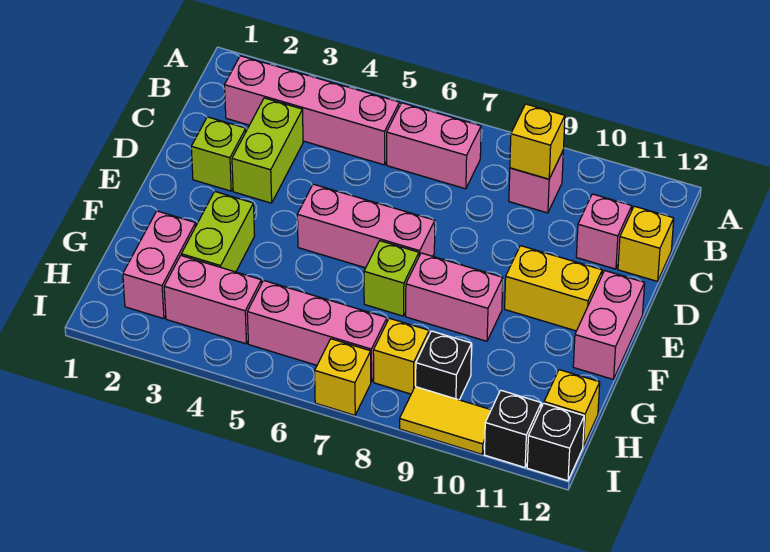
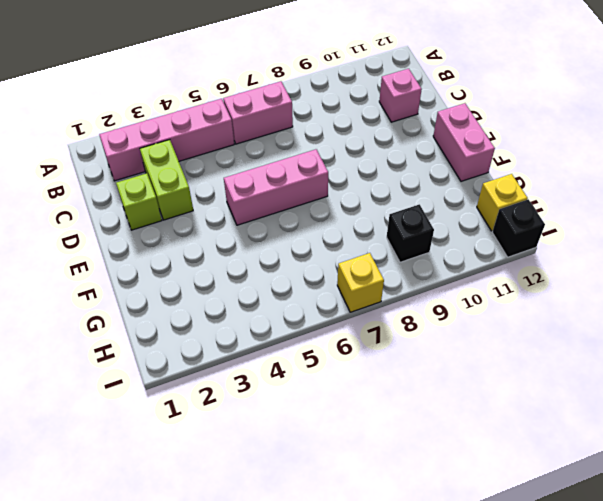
none -> pink brick B9 level 1
none -> yellow brick C12 level 1
none -> yellow brick E10:E11 level 1

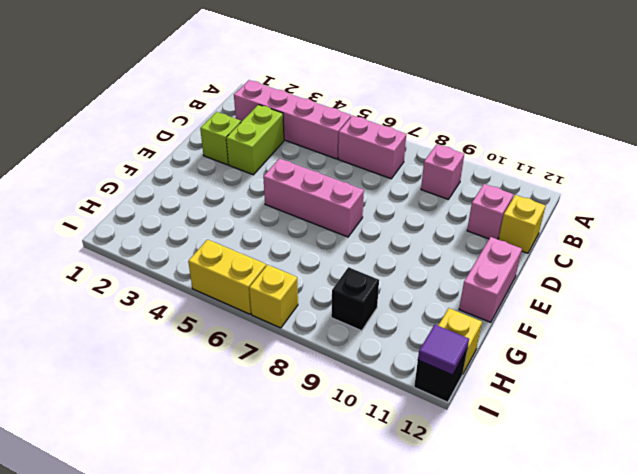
yellow brick I5:I6 level 1 -> yellow brick E10:E11 level 1
purple tile I12 level 2 -> none
none -> lime brick F3:G3 level 1
none -> lime brick F7 level 1
none -> pink brick F8:F9 level 1

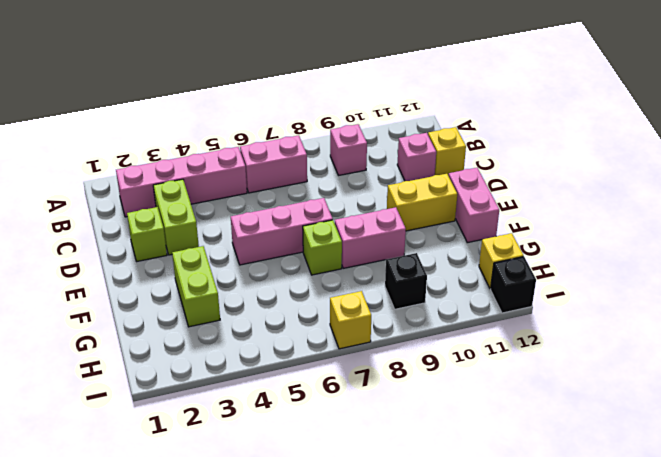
none -> pink brick G2:H2 level 1
none -> pink brick H3:H4 level 1
none -> pink brick H5:H7 level 1

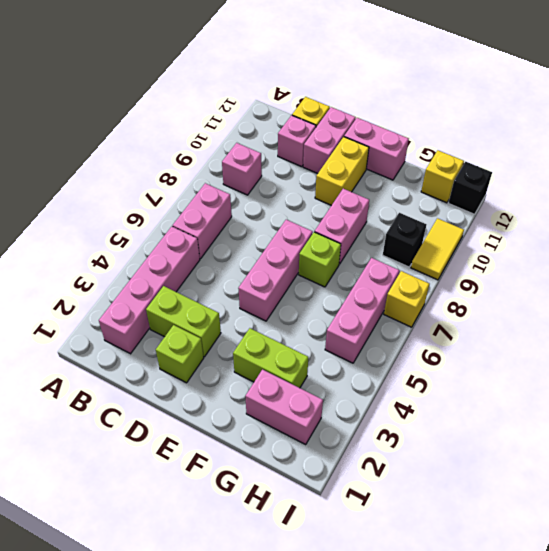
pink brick D11:D12 level 1 -> pink brick H3:H4 level 1
none -> yellow brick H8 level 1
none -> black brick I11 level 1
none -> yellow brick B9 level 2

